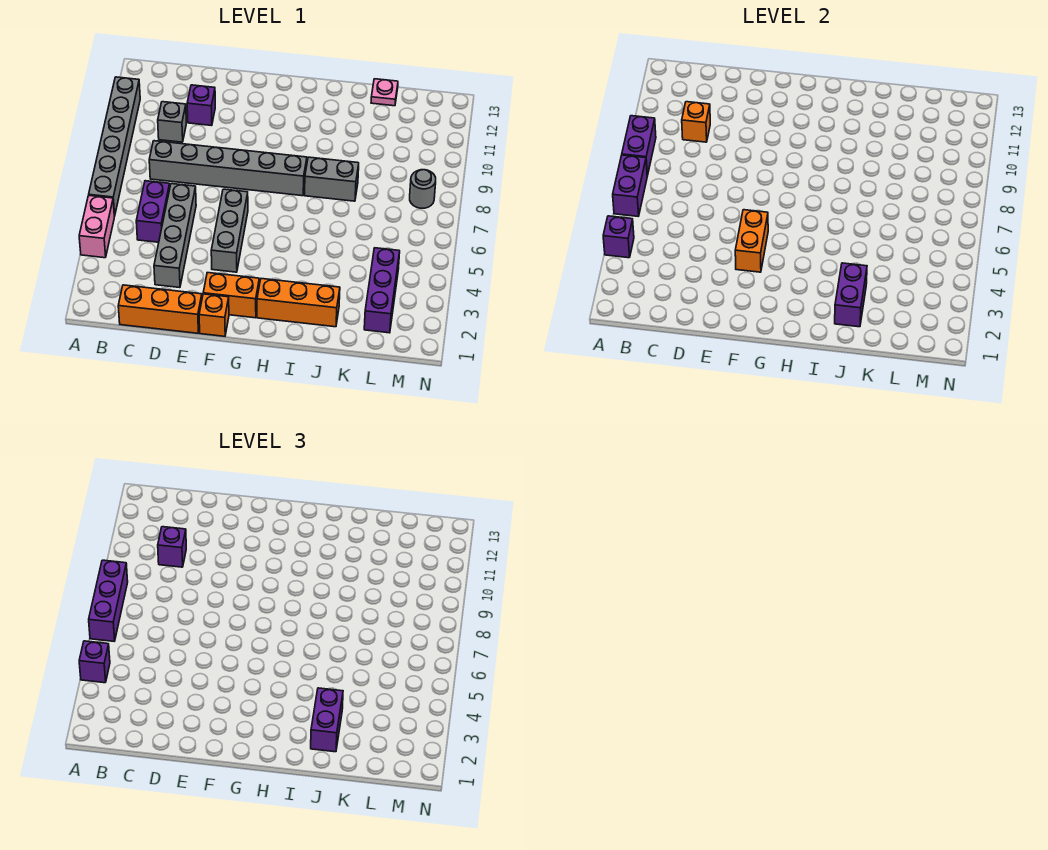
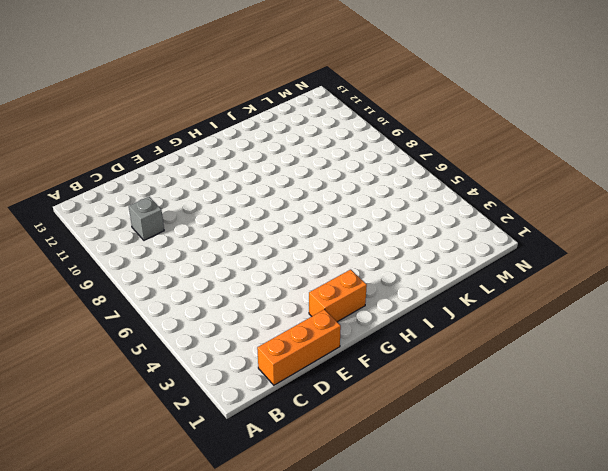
none -> pink brick A4:A5 level 1
none -> grey brick A6:A11 level 1
none -> purple brick C5:C6 level 1

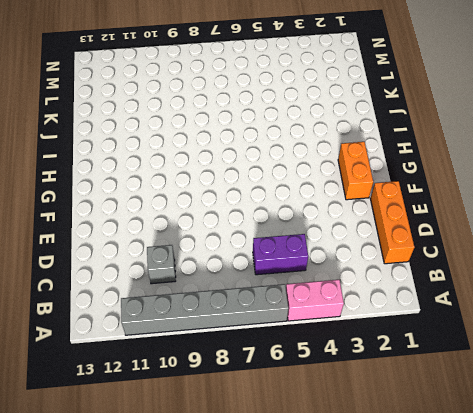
none -> grey brick C8:H8 level 1
none -> grey brick D3:D6 level 1
none -> purple brick D11 level 1

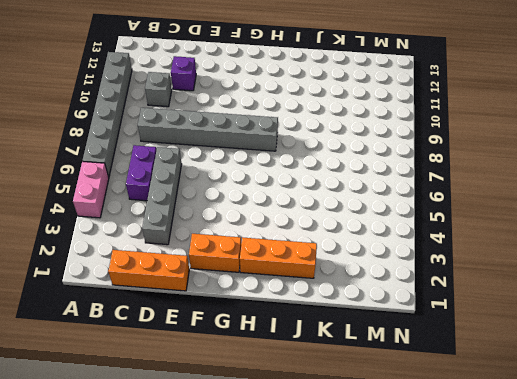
none -> orange brick F1 level 1
none -> grey brick F4:F6 level 1
none -> grey brick I8:J8 level 1

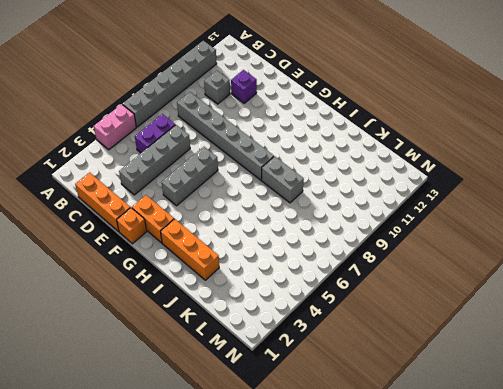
none -> pink plate K13 level 1
none -> purple brick L2:L4 level 1
none -> grey round brick M8 level 1

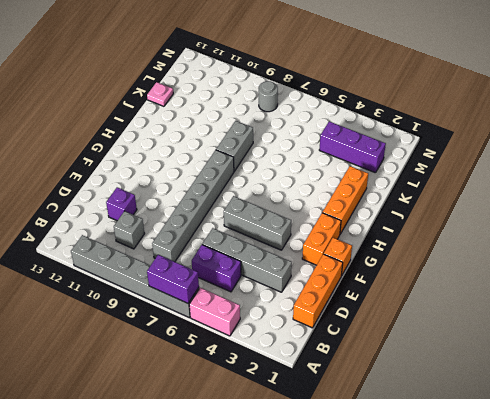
none -> purple brick A4 level 2
none -> purple brick A8:A9 level 2
none -> orange brick C10 level 2

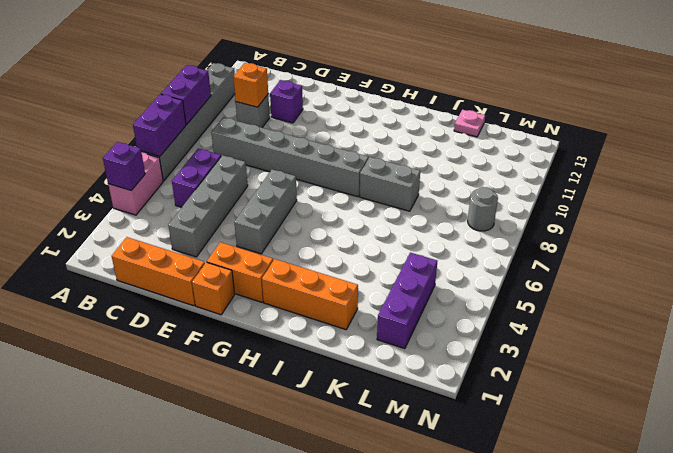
none -> orange brick F4:F5 level 2
none -> purple brick J2:J3 level 2
none -> purple brick A4 level 3

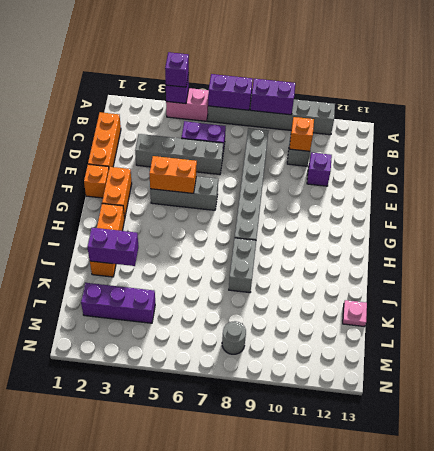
none -> purple brick A6:A8 level 3
none -> purple brick C10 level 3
none -> purple brick J2:J3 level 3

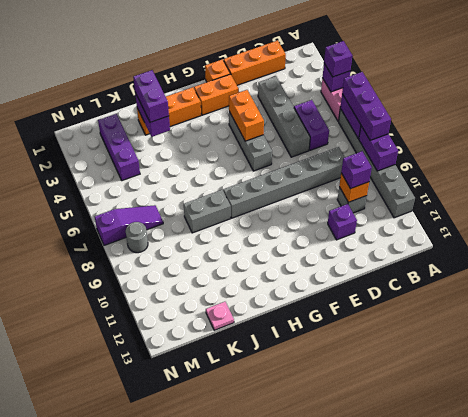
purple slope L7:N7 level 1 top N -> none

